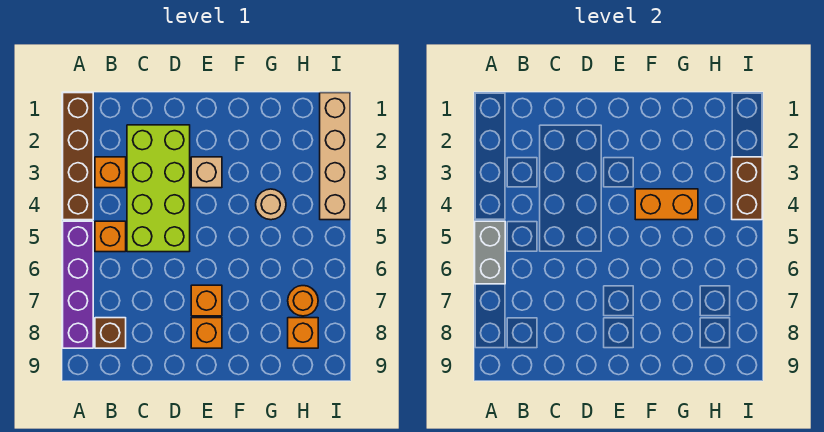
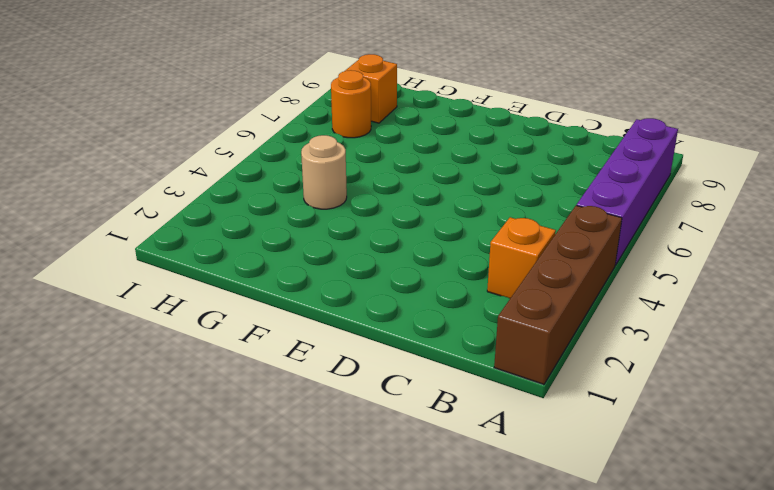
none -> orange brick B5 level 1
none -> brown brick B8 level 1
none -> lime brick C2:D5 level 1

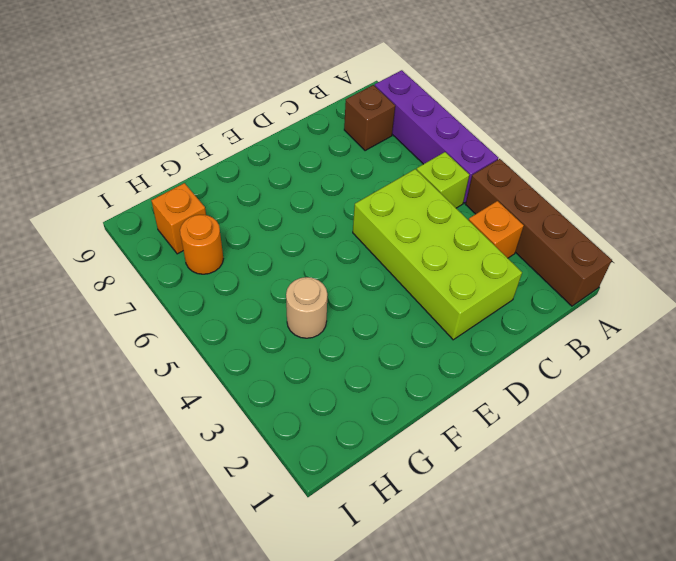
lime brick B5 level 1 -> orange brick B5 level 1
none -> tan brick E3 level 1
none -> orange brick E7 level 1
none -> orange brick E8 level 1

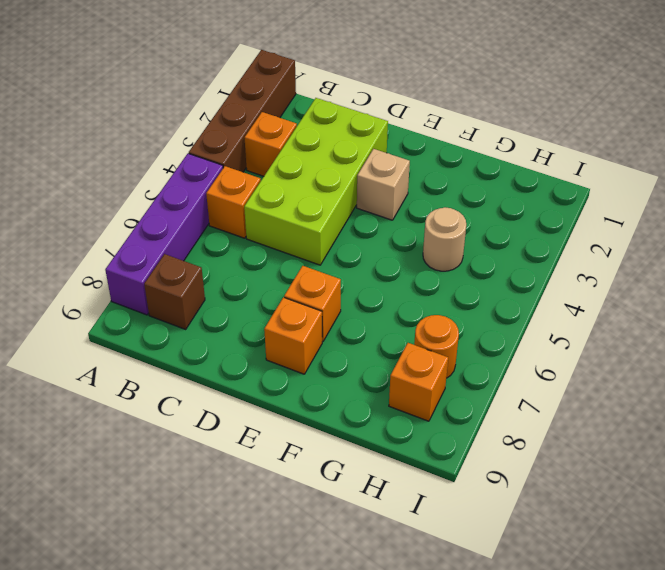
none -> tan brick I1:I4 level 1
none -> grey brick A5:A6 level 2
none -> orange brick F4:G4 level 2

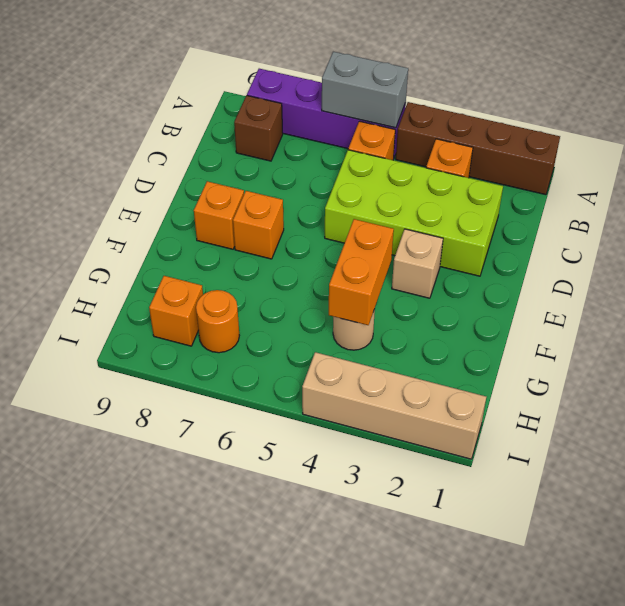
none -> brown brick I3:I4 level 2

